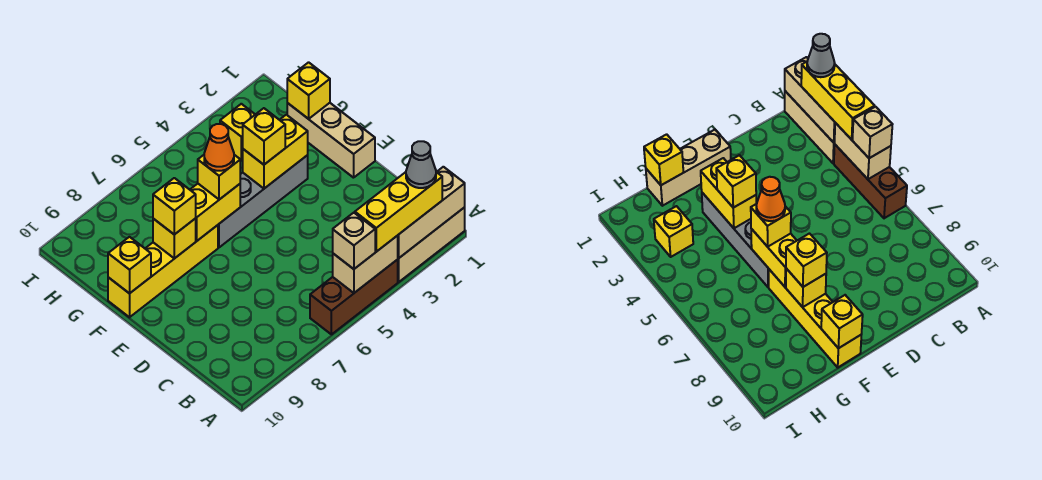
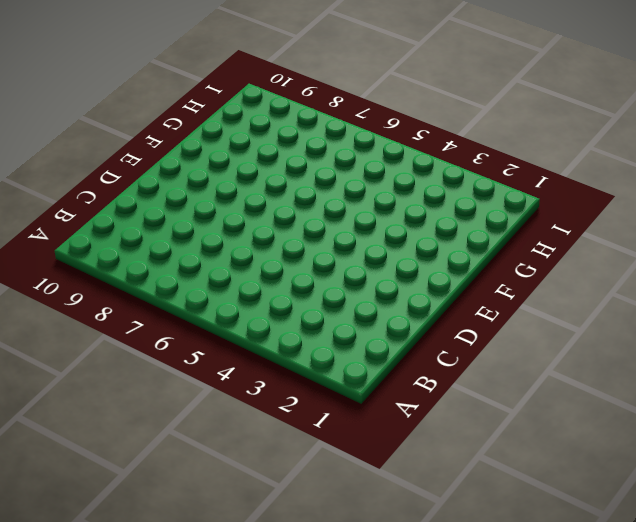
none -> tan brick A1:A3 level 1
none -> brown brick A4:A6 level 1
none -> tan brick E1:G1 level 1

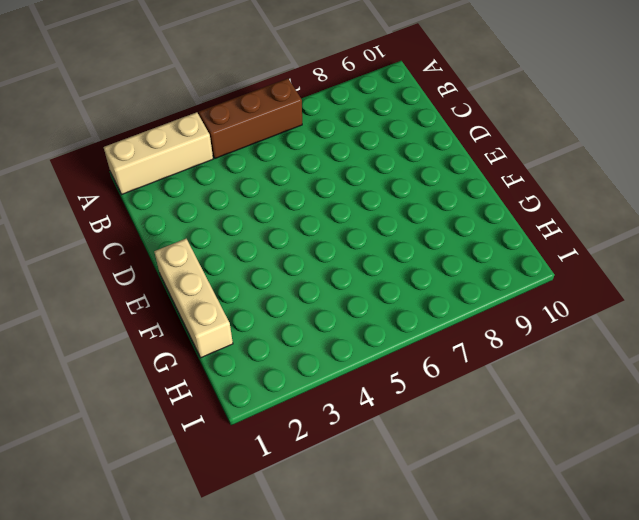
none -> grey brick F3:F6 level 1
none -> yellow brick F7:F10 level 1
none -> yellow brick H3 level 1

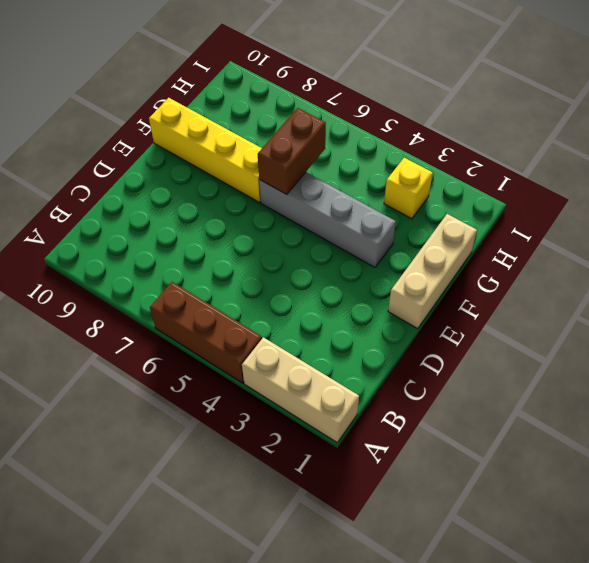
brown brick F6:G6 level 2 -> yellow brick F6:F7 level 2
none -> tan brick A1:A3 level 2
none -> tan brick A4:A5 level 2
none -> yellow brick F3:F4 level 2

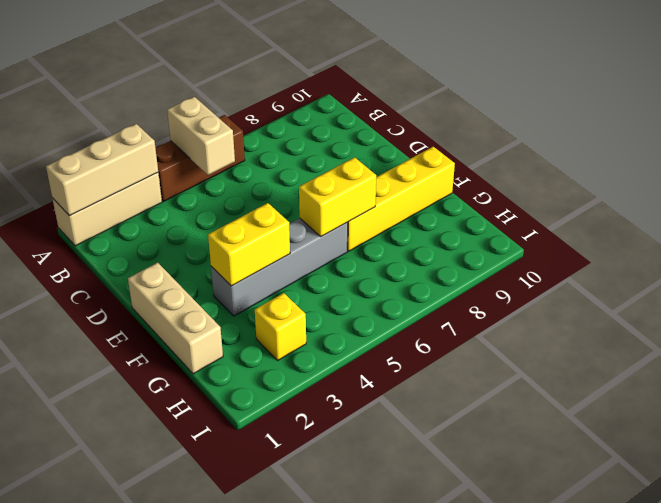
tan brick A5:B5 level 2 -> tan brick A4:A5 level 2
none -> yellow brick F8 level 2
none -> yellow brick F10 level 2
none -> yellow brick G1 level 2

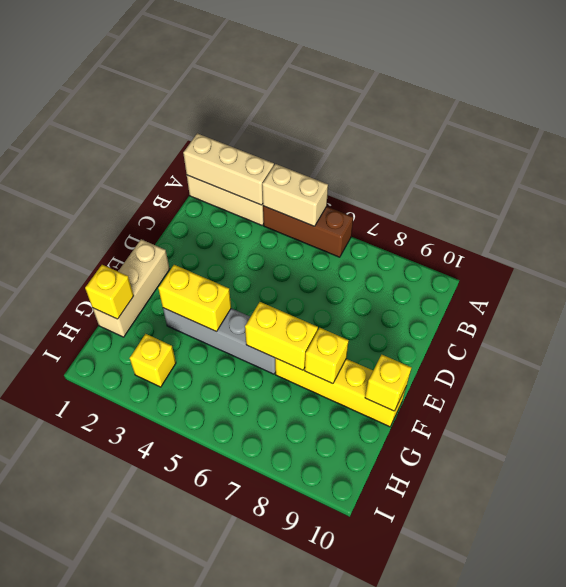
none -> yellow brick A2:A4 level 3
none -> tan brick A5 level 3
none -> yellow brick F4 level 3

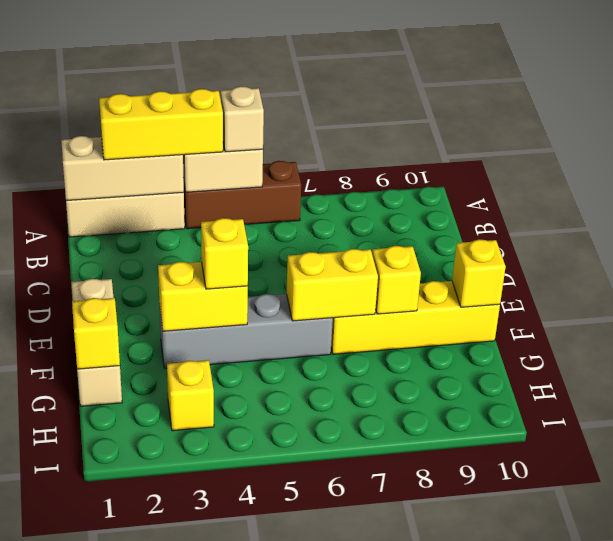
none -> yellow brick F6 level 3
none -> yellow brick F8 level 3
none -> grey cone A2 level 4

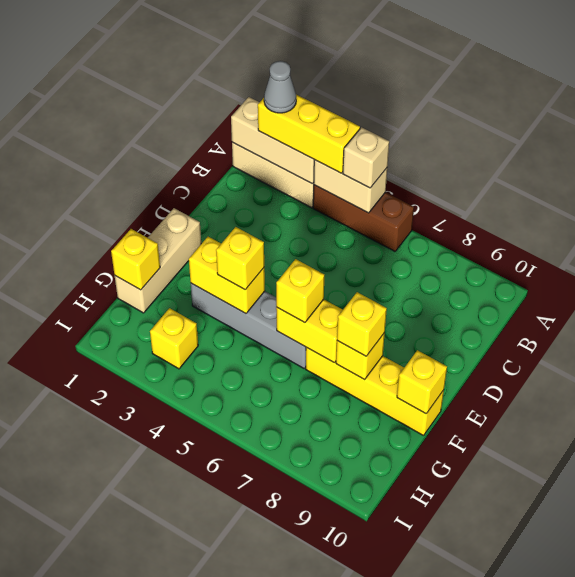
none -> orange cone F6 level 4

